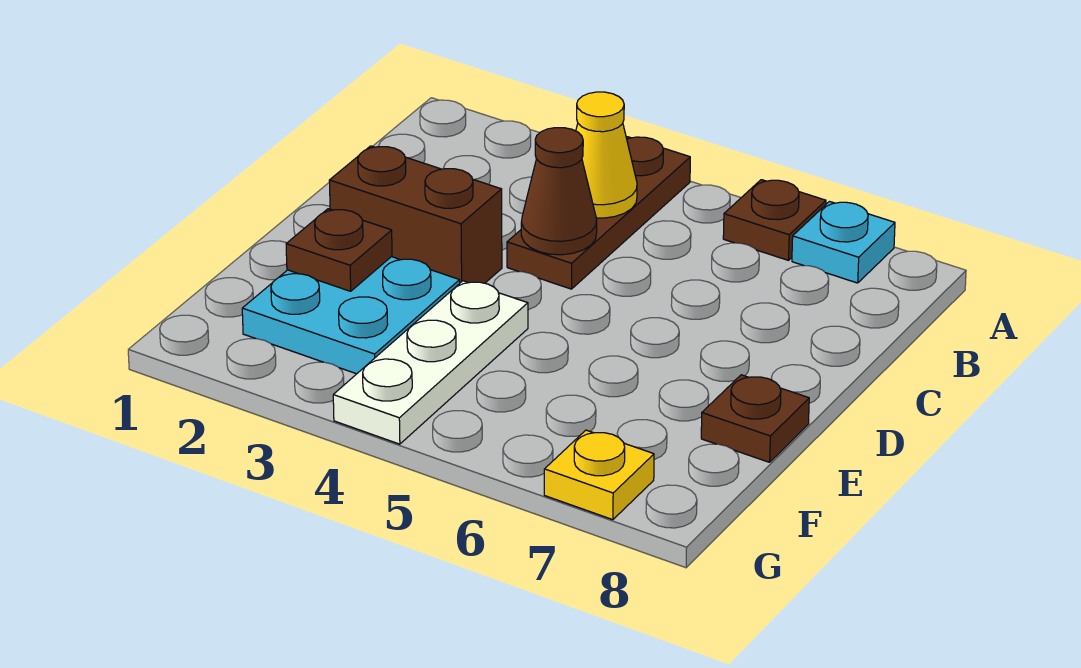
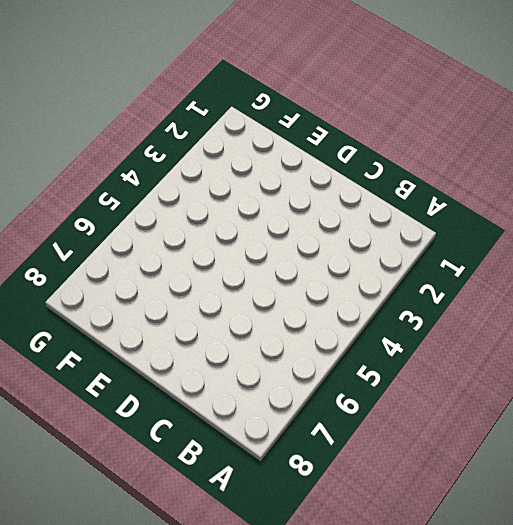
none -> brown plate A4:C4 level 1
none -> brown plate A6 level 1

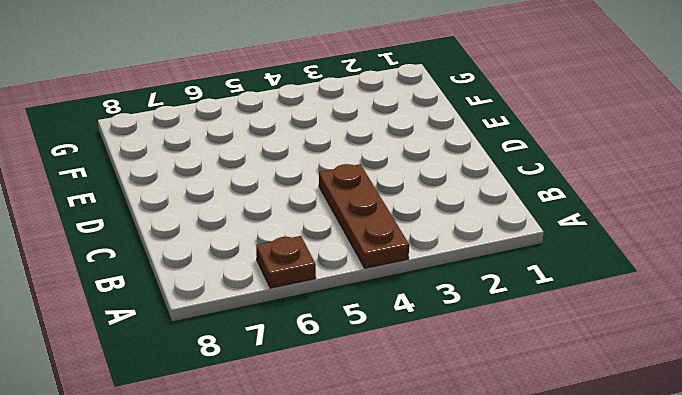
none -> cyan plate A7 level 1
none -> brown brick D2:D3 level 1

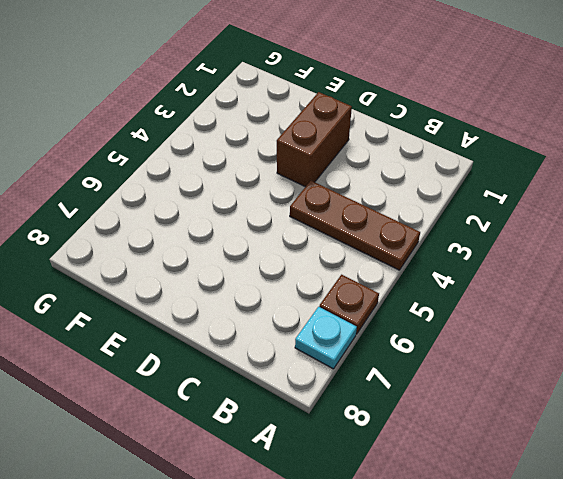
none -> cyan plate E2:F3 level 1
none -> white plate E4:G4 level 1

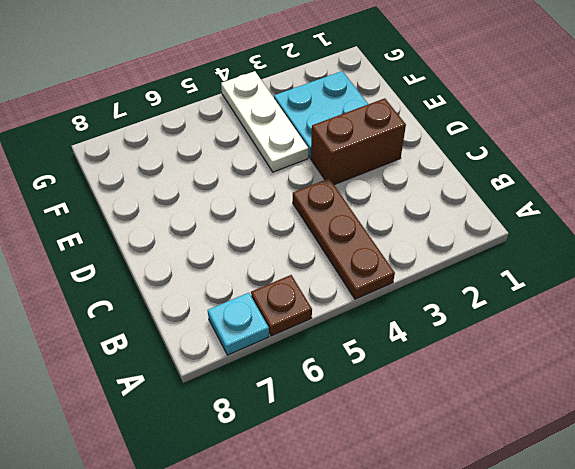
none -> brown plate E8 level 1
none -> yellow plate G7 level 1

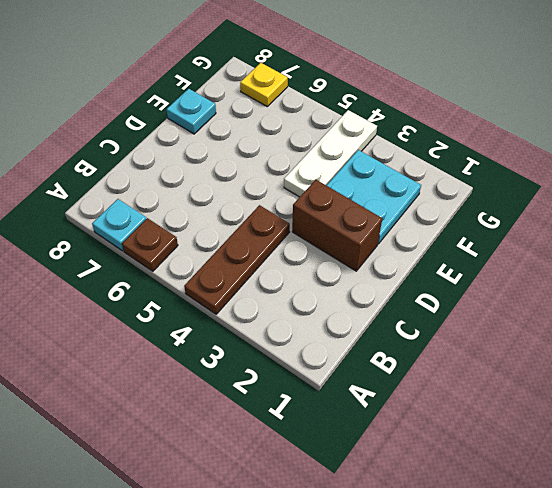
cyan plate E8 level 1 -> brown plate E8 level 1
none -> yellow cone B4 level 2
none -> brown cone C4 level 2

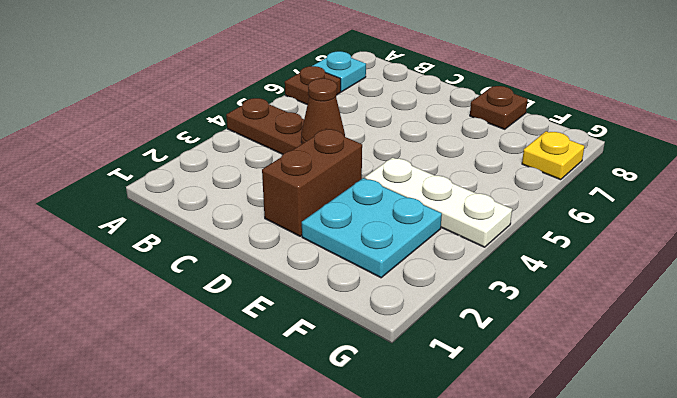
none -> yellow cone B4 level 2
none -> brown plate E2 level 2

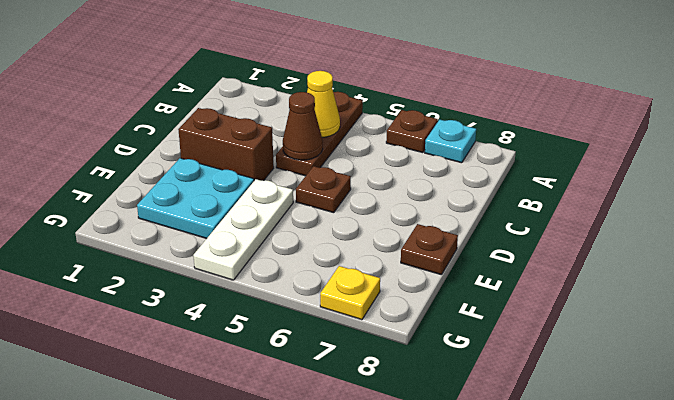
brown plate D5 level 1 -> brown plate E2 level 2

